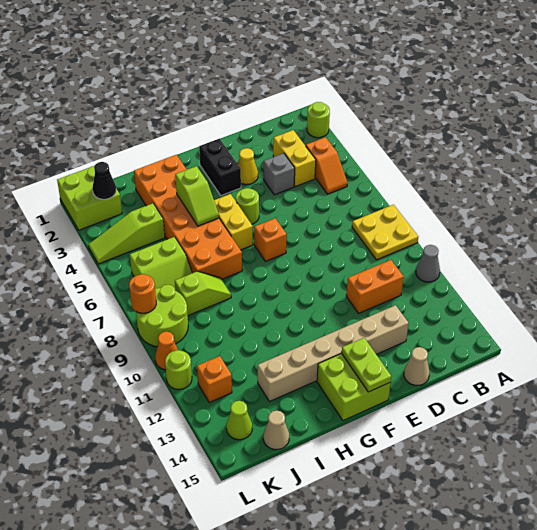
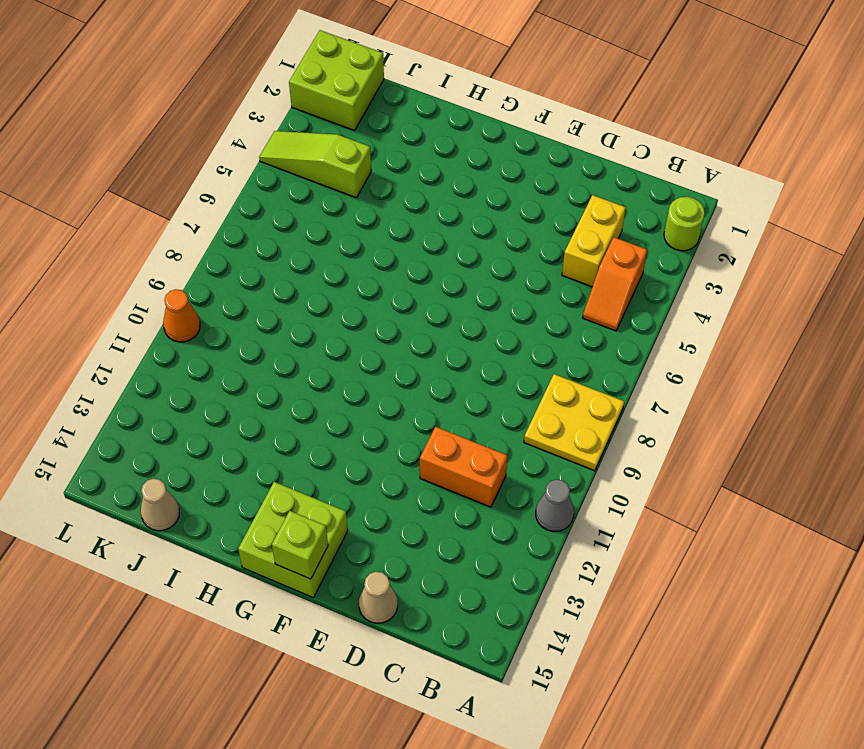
lime brick F15 level 2 -> lime plate F14:F15 level 2
none -> grey brick D4 level 1
none -> tan brick D13:I13 level 1
none -> yellow cone E3 level 1
none -> black brick F2:F3 level 1

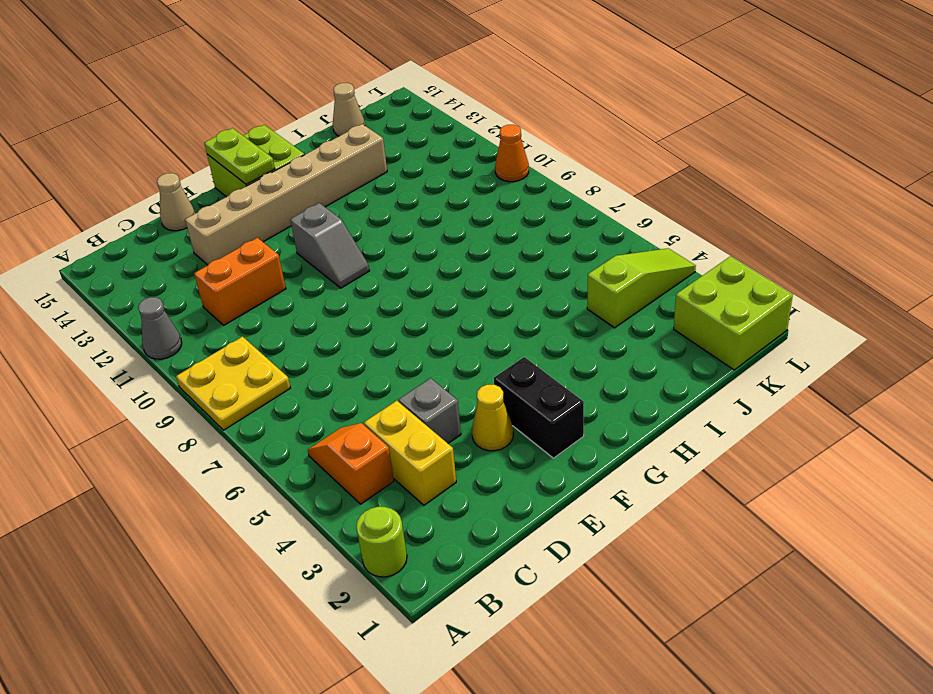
grey slope F10:F11 level 1 top 11 -> none
none -> lime round brick F5 level 1
none -> orange brick F7 level 1
none -> yellow brick G5:G6 level 1
none -> orange brick H2:I7 level 1

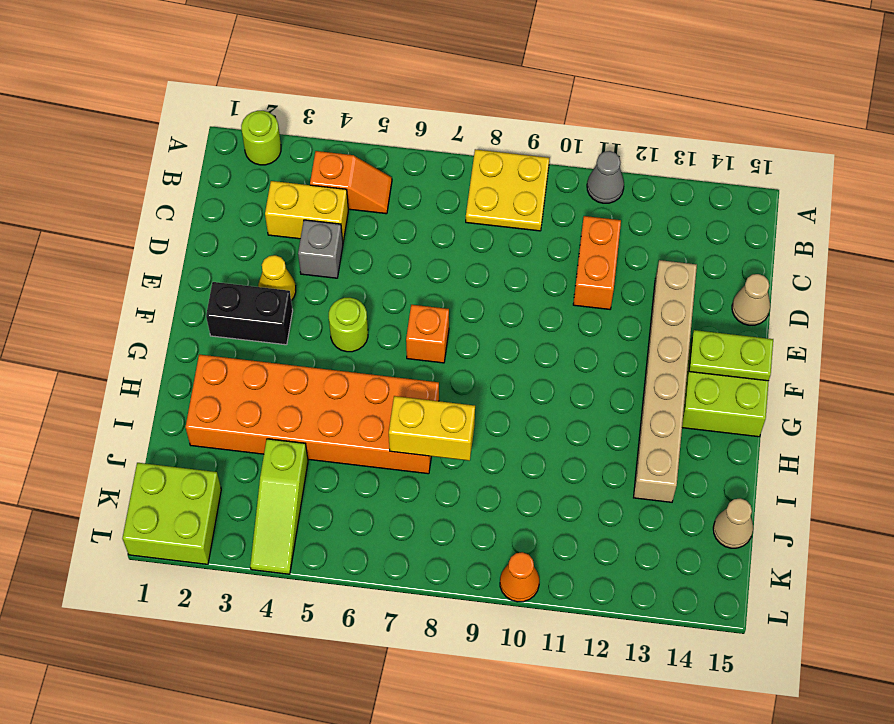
yellow brick I7:I8 level 2 -> yellow brick G5:G6 level 1
none -> lime slope I8:J8 level 1 top J
none -> lime slope J6:K7 level 1 top 6
none -> lime round brick K8:L9 level 1
none -> orange brick K12 level 1

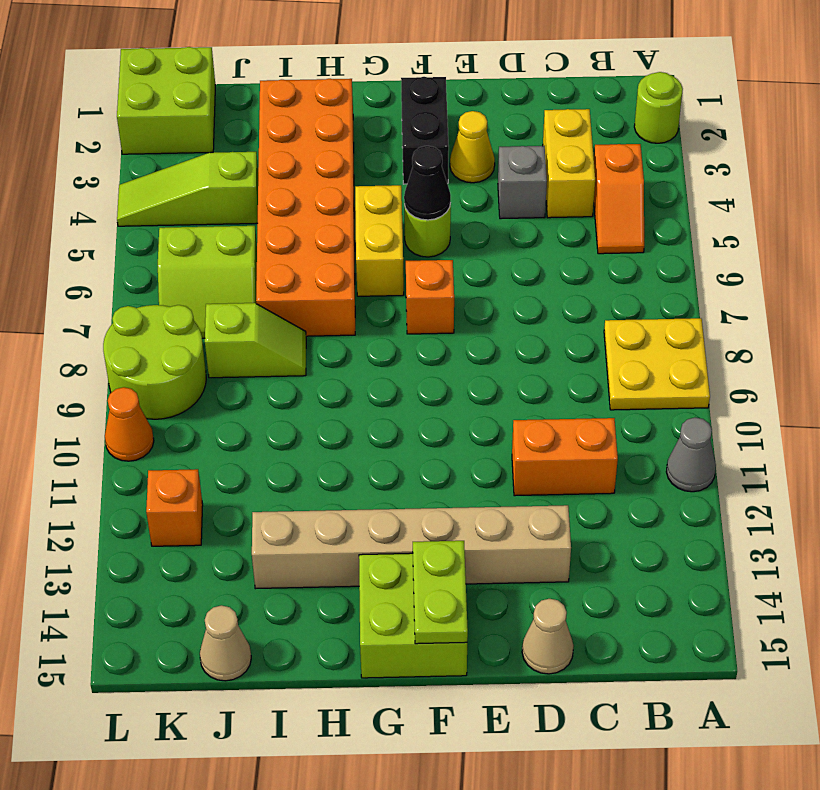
black cone F5 level 2 -> black cone K2 level 2
none -> lime cone K14 level 1
none -> lime round brick L11 level 1
none -> lime slope H4:H5 level 2 top 4
none -> orange round brick L8 level 2

